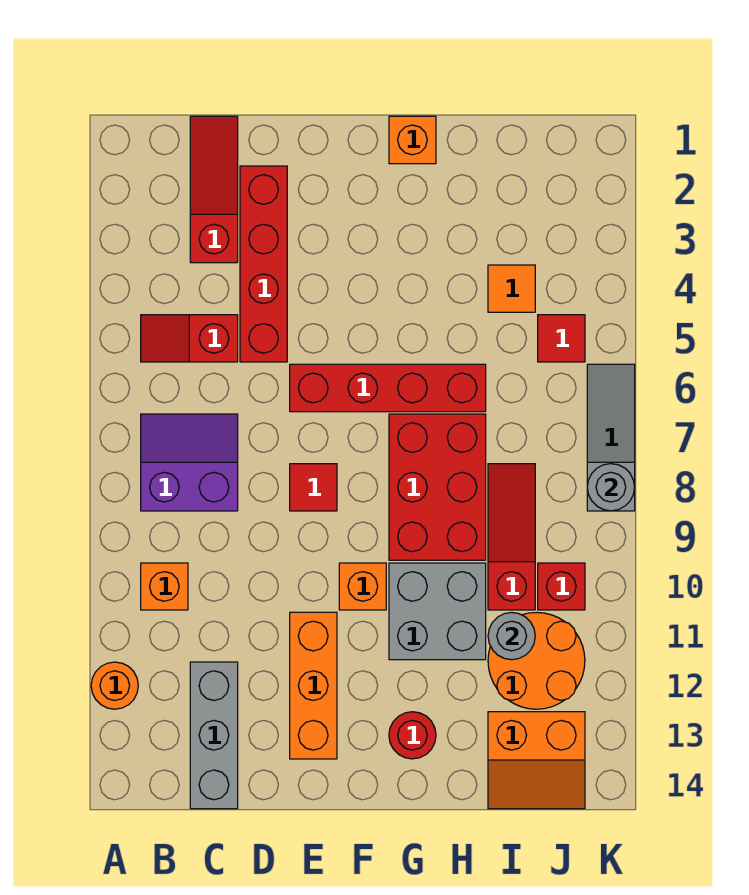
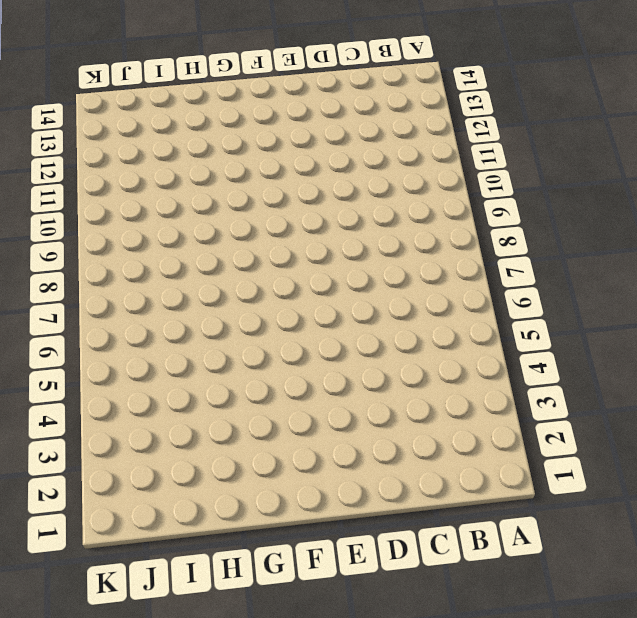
none -> orange round brick A12 level 1
none -> red slope B5:C5 level 1 top C
none -> purple slope B7:C8 level 1 top 8

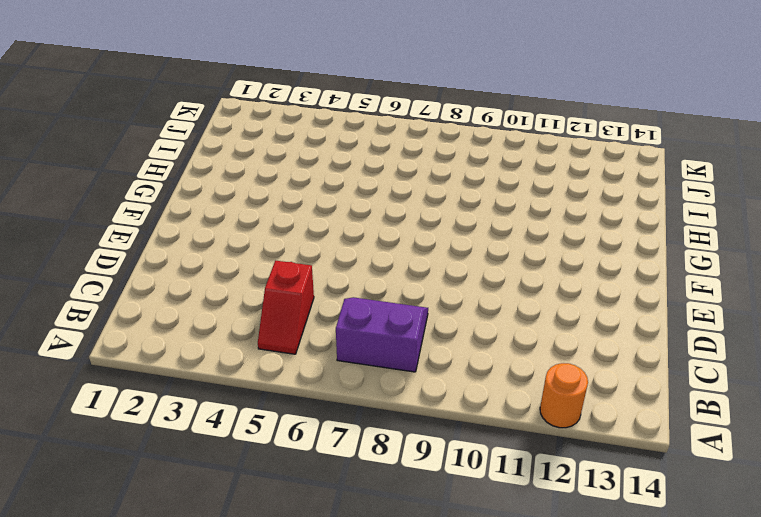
purple slope B7:C8 level 1 top B -> purple slope B7:C8 level 1 top 8
none -> orange brick B10 level 1
none -> red slope C1:C3 level 1 top 3
none -> grey brick C12:C14 level 1

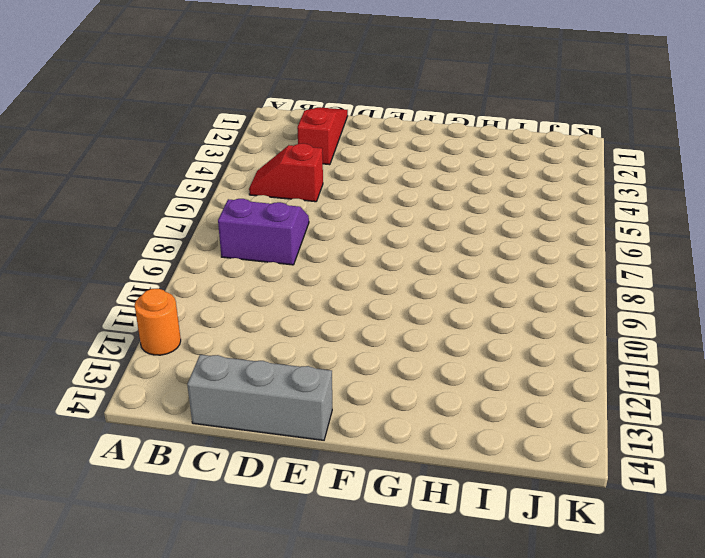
grey brick C14:E14 level 1 -> grey brick C12:C14 level 1
none -> orange brick B10 level 1
none -> red brick D2:D5 level 1
none -> red brick E6:H6 level 1

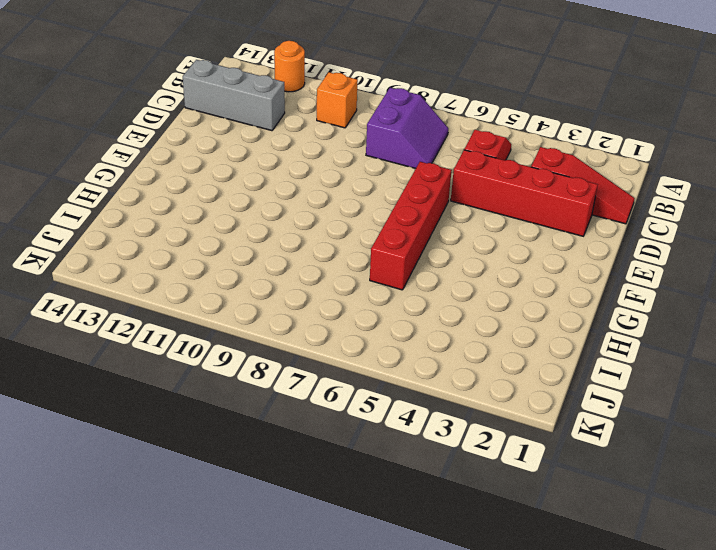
none -> red tile E8 level 1
none -> orange brick E11:E13 level 1
none -> orange brick F10 level 1

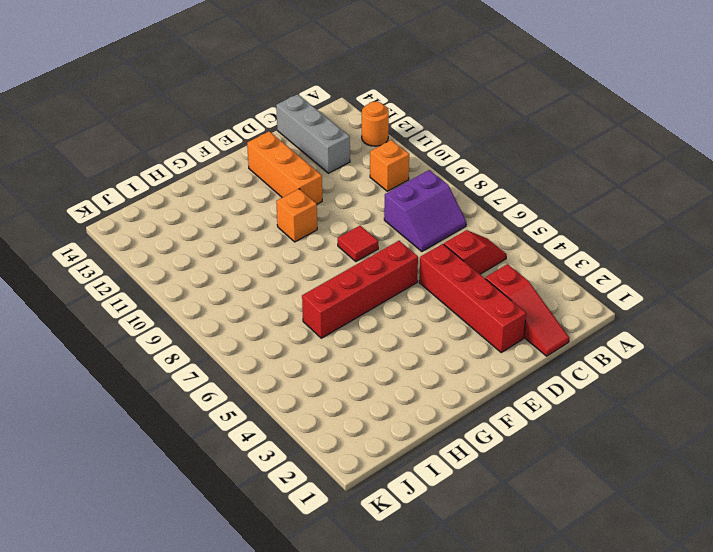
none -> orange brick G1 level 1
none -> red brick G7:H9 level 1
none -> grey brick G10:H11 level 1

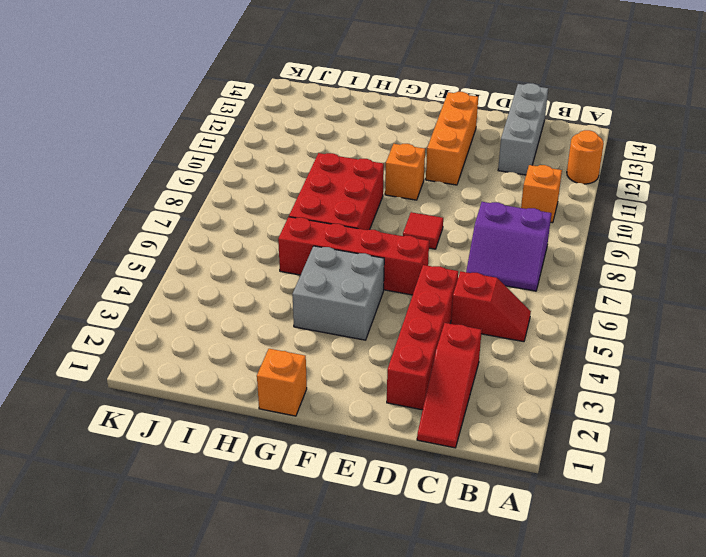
grey brick F4:G5 level 1 -> grey brick G10:H11 level 1
none -> red round brick G13 level 1
none -> orange tile I4 level 1
none -> red slope I8:I10 level 1 top 10

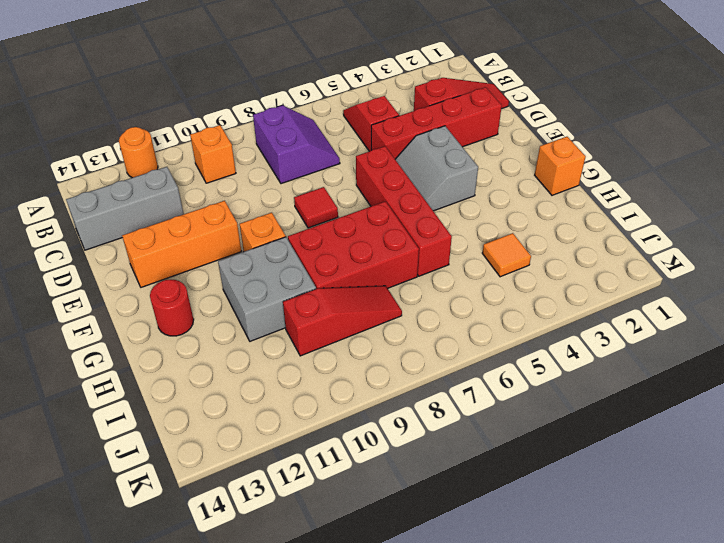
grey slope E4:F5 level 1 top 4 -> none
none -> orange round brick I11:J12 level 1
none -> orange slope I13:J14 level 1 top 13
none -> red tile J5 level 1

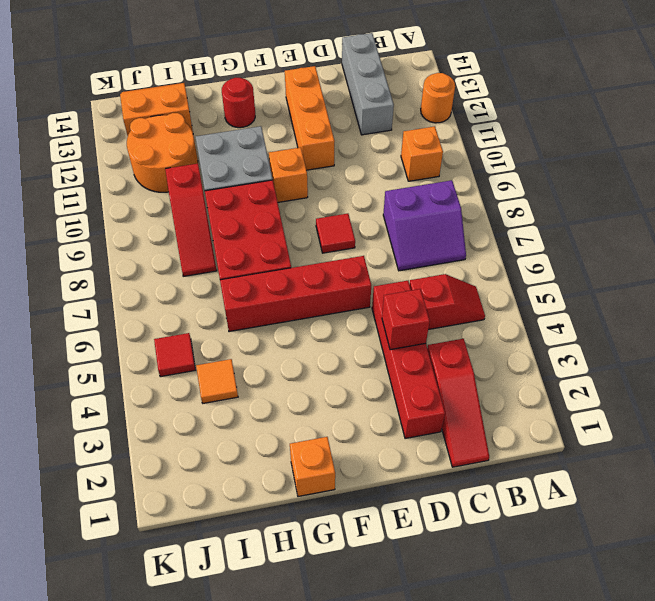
red brick D4 level 2 -> red brick J10 level 1
none -> grey slope K6:K8 level 1 top 8
none -> grey round brick I11 level 2
none -> grey round brick K8 level 2

